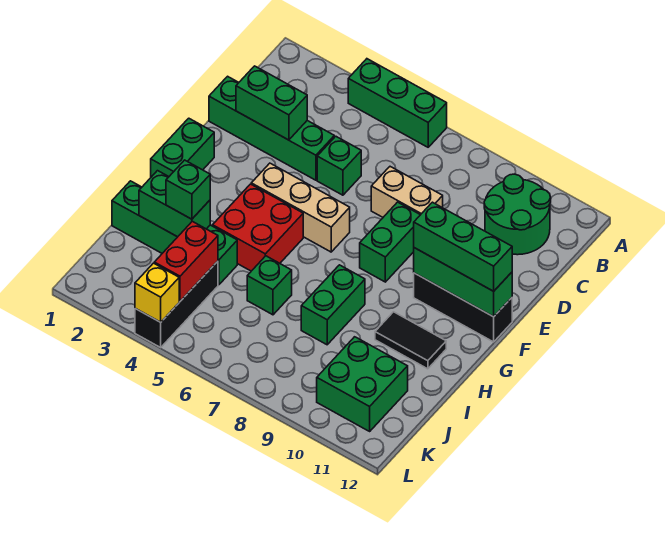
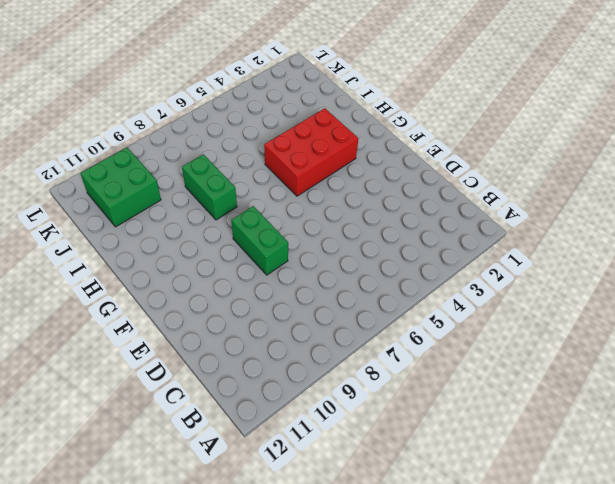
red brick G3:H5 level 1 -> red brick G4:H5 level 1
none -> green brick A4:A6 level 1
none -> green round brick B10:C11 level 1
none -> green brick D1:D4 level 1

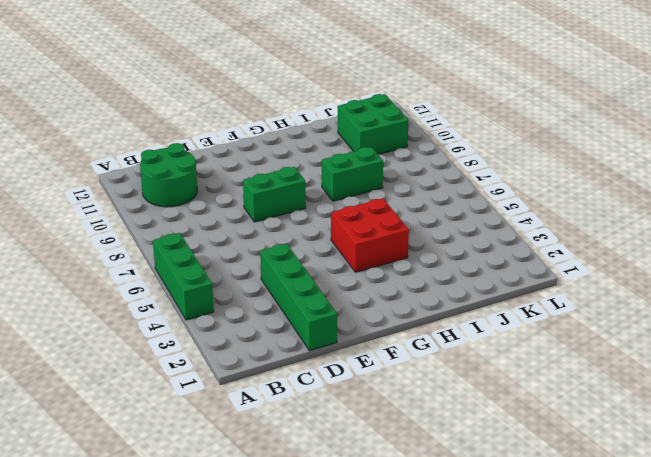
none -> green brick D5 level 1
none -> tan brick D7:D8 level 1
none -> green brick F1:G1 level 1

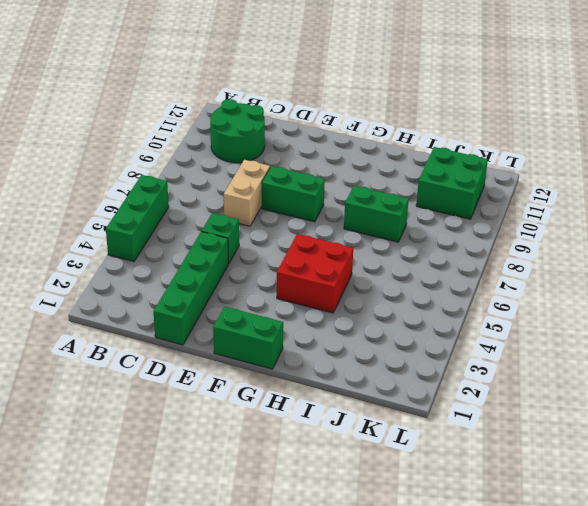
none -> tan brick F4:F6 level 1
none -> black brick F10:F12 level 1
none -> black tile H10:H11 level 1

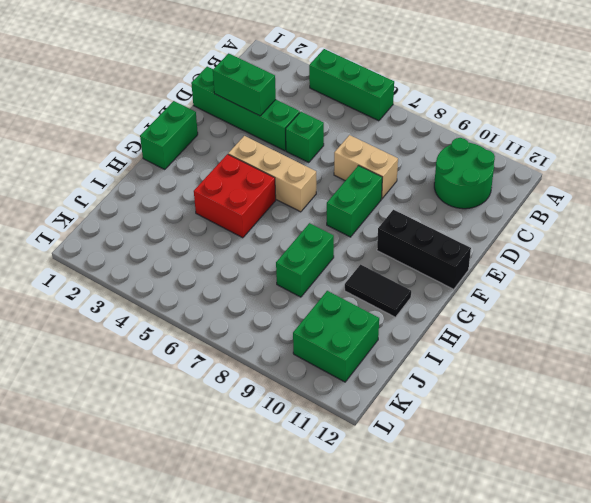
none -> green brick I1:I4 level 1
none -> green brick I6 level 1
none -> black brick J4:L4 level 1

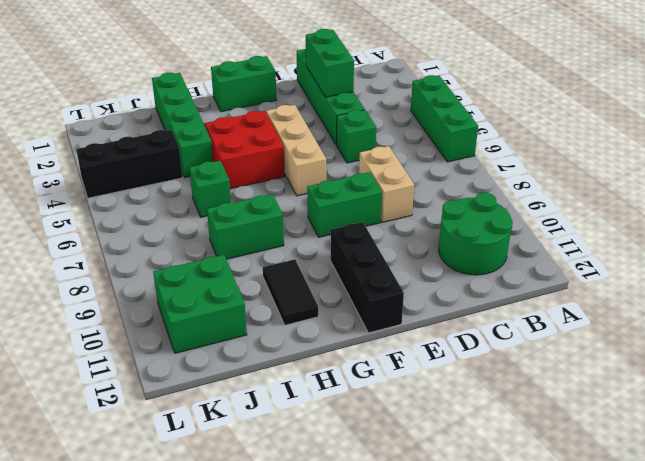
none -> green brick F10:F12 level 2
none -> green brick I2:I3 level 2
none -> red brick J4:K4 level 2

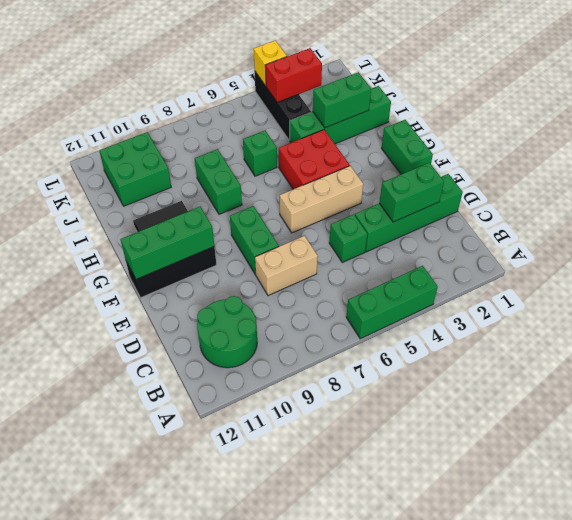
red brick K3:K4 level 2 -> red brick J4:K4 level 2
none -> green brick F10:F12 level 3
none -> green brick I3 level 3

